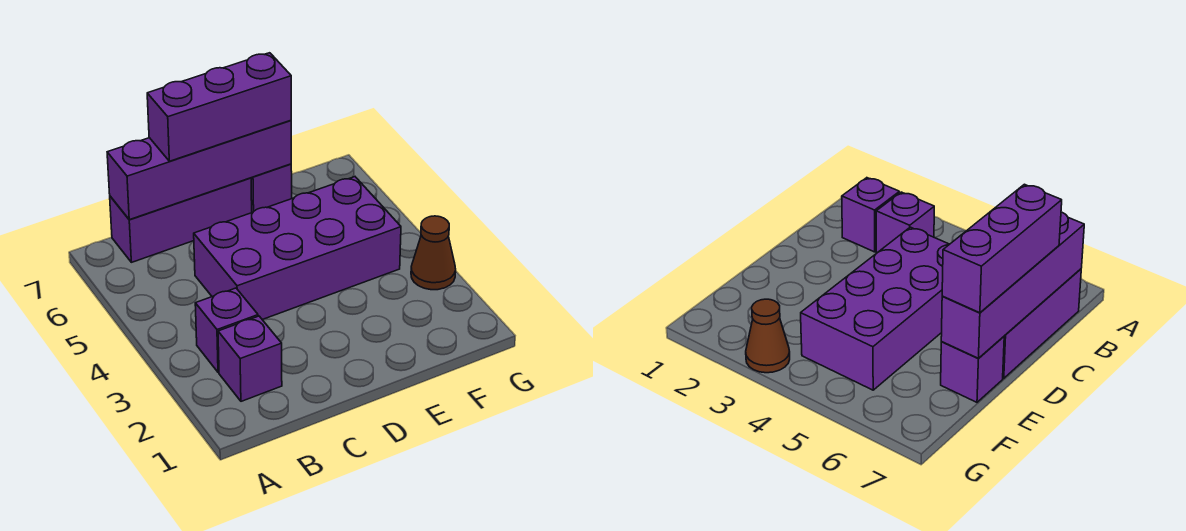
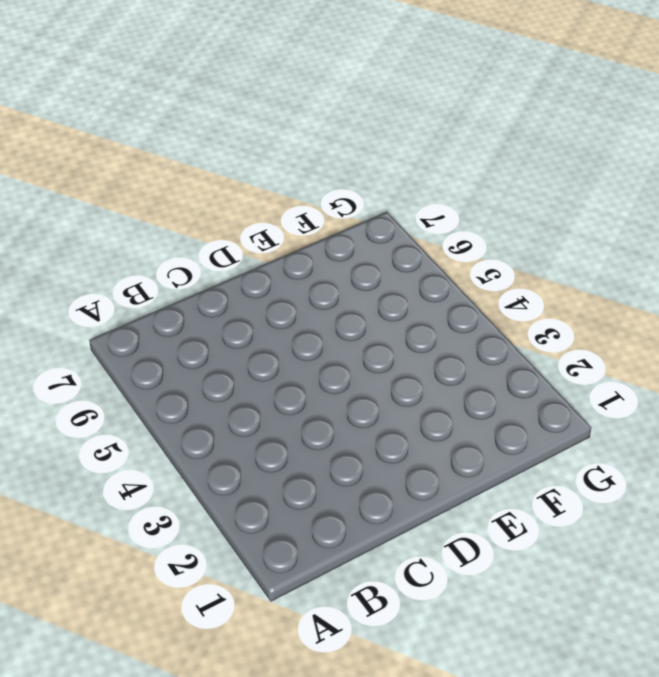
none -> purple brick B2 level 1
none -> purple brick B3 level 1

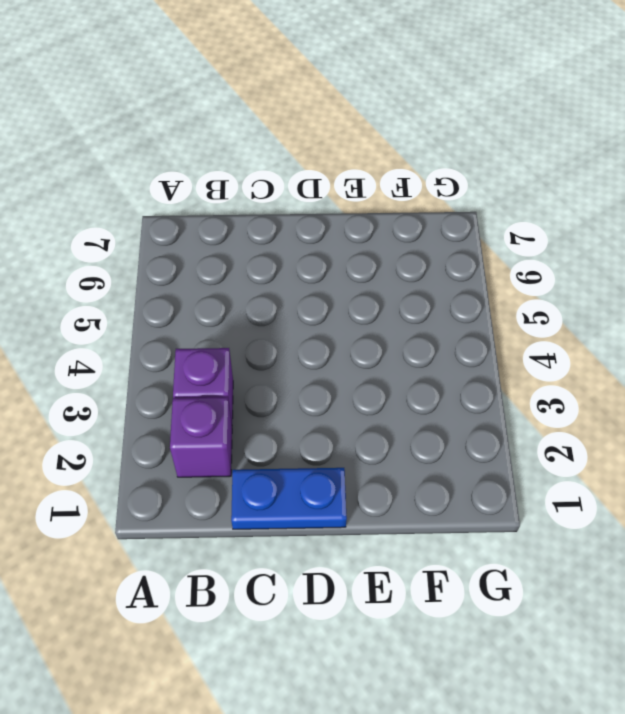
blue plate C1:D1 level 1 -> none
none -> purple brick B7:D7 level 1
none -> purple brick C4:F5 level 1

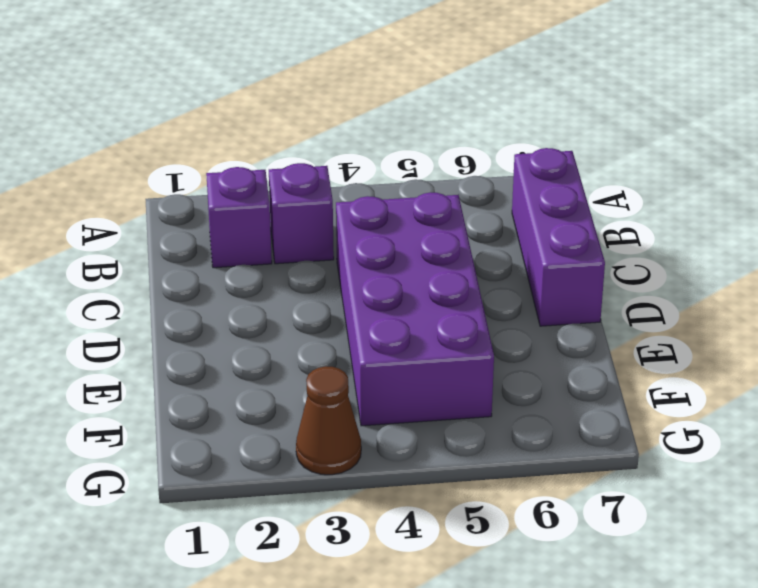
none -> purple brick E7 level 1
none -> purple brick B7:E7 level 2

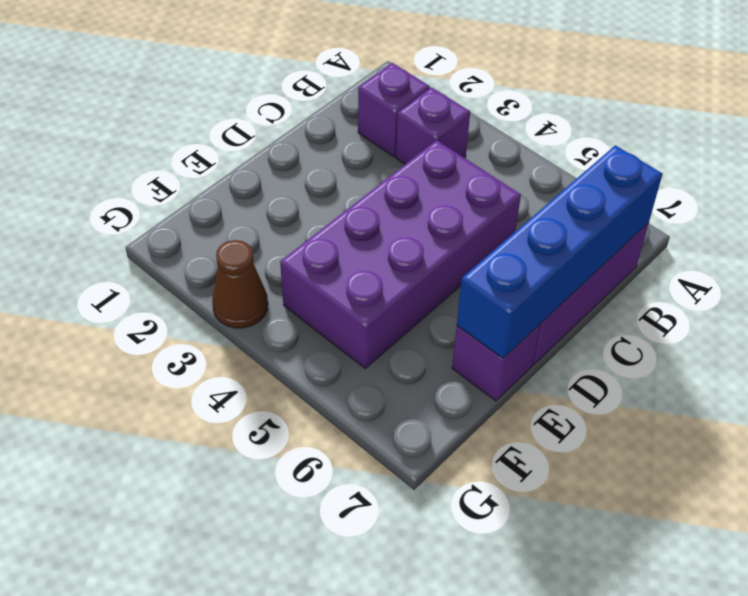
blue brick B7:E7 level 2 -> purple brick B7:E7 level 2
none -> purple brick C7:E7 level 3

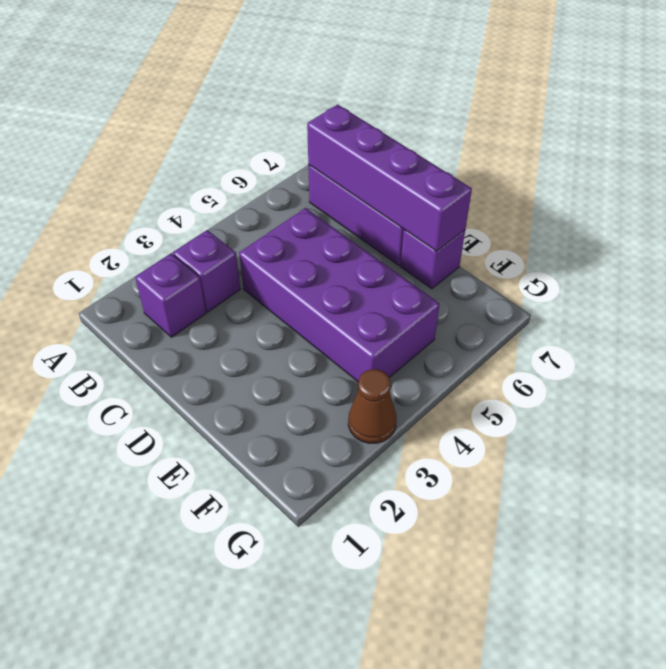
none -> purple brick C7:E7 level 3

